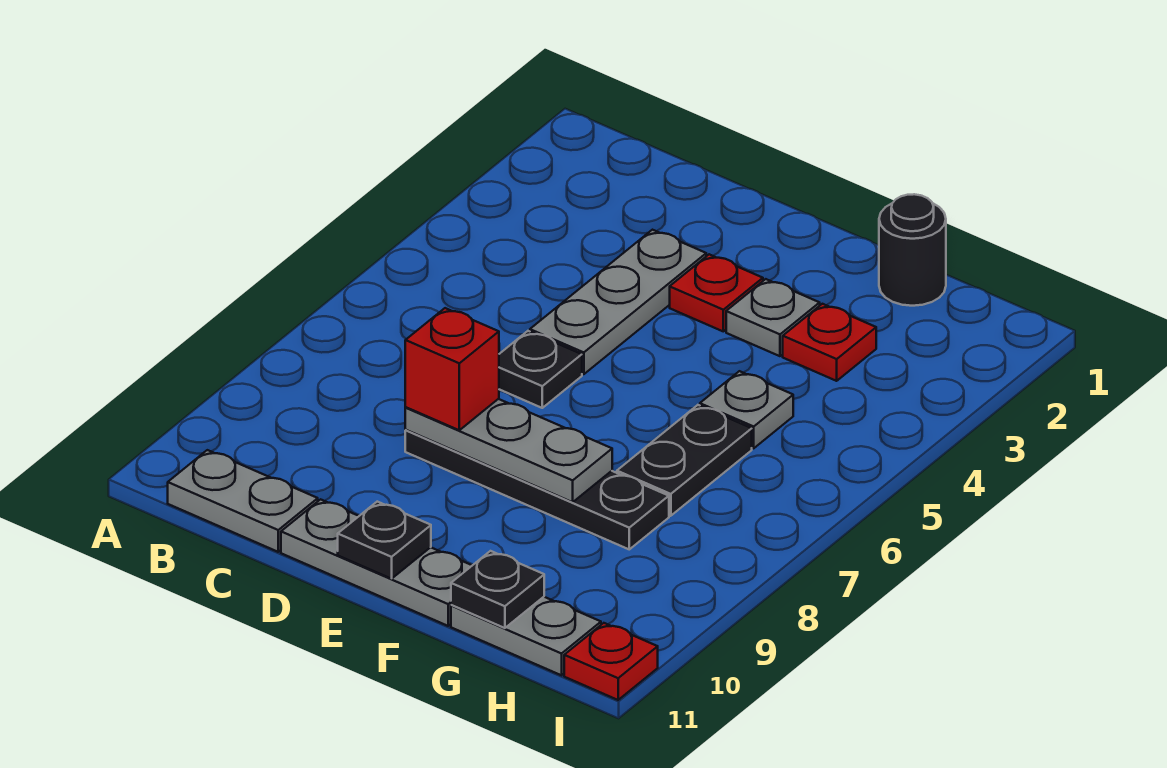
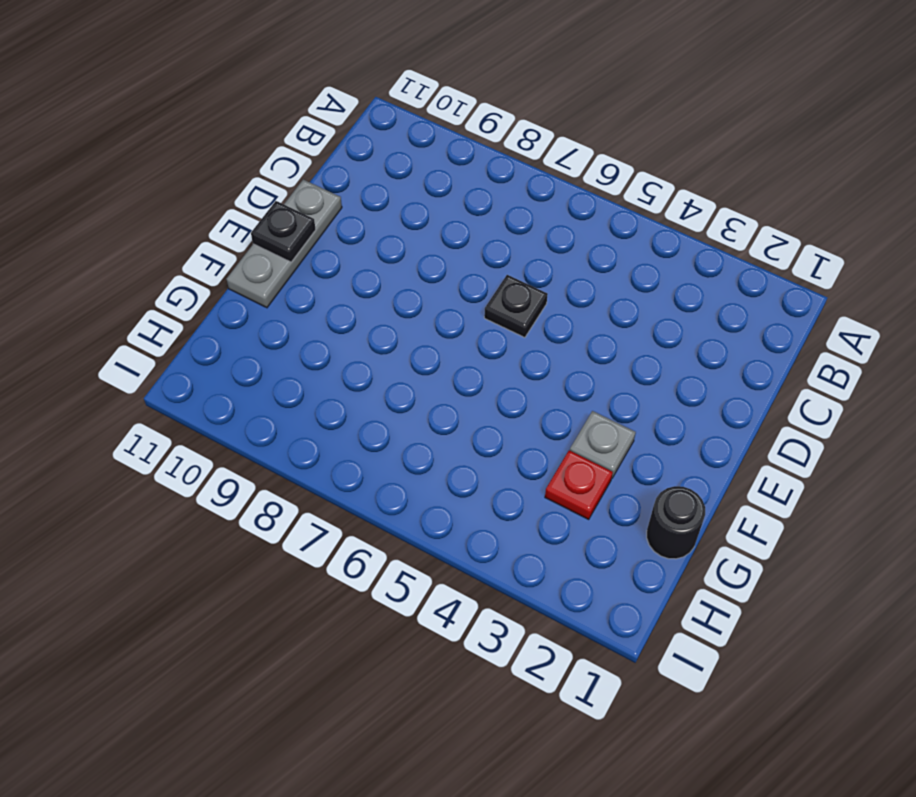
none -> grey plate B11:C11 level 1
none -> grey plate D3:D5 level 1
none -> black plate D8:G8 level 1

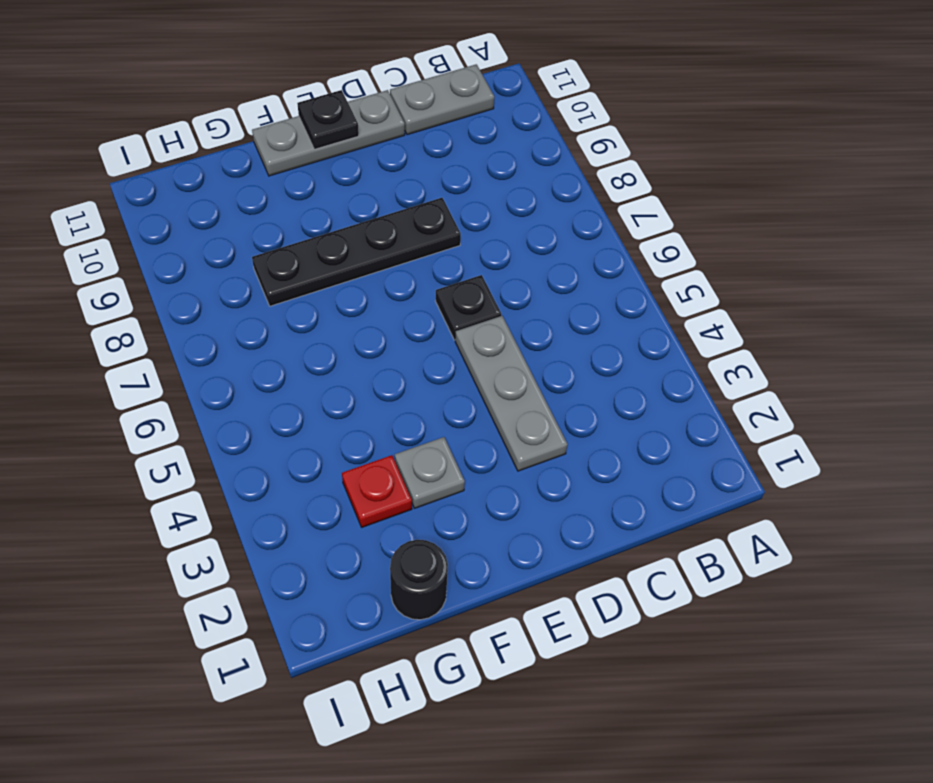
none -> red plate E3 level 1
none -> grey plate G5 level 1
none -> black plate G6:G7 level 1

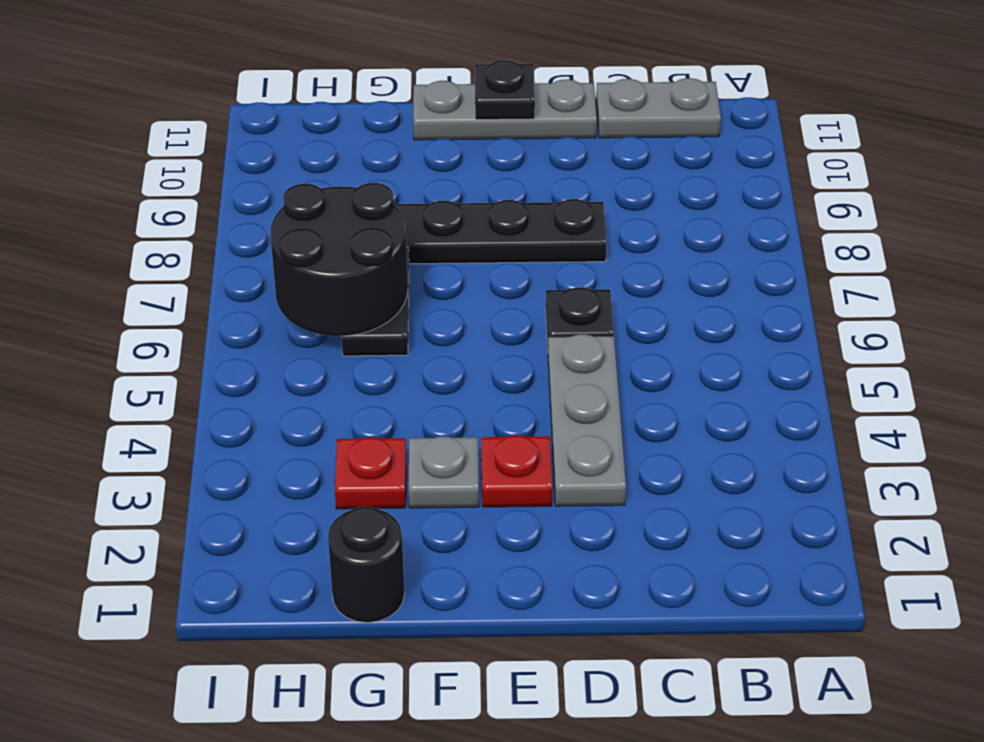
black round brick G6:H7 level 2 -> none
none -> grey plate G5 level 1
none -> grey plate G11:H11 level 1
none -> red plate I11 level 1

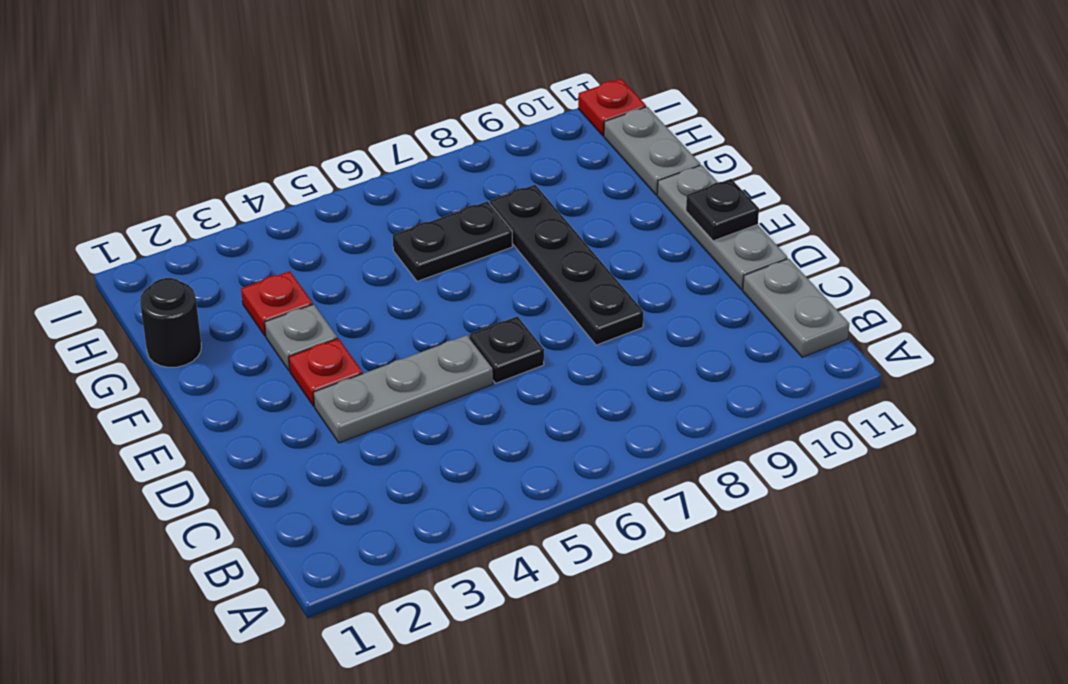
none -> grey plate G5 level 1
none -> grey plate D8:F8 level 2
none -> black plate G11 level 2

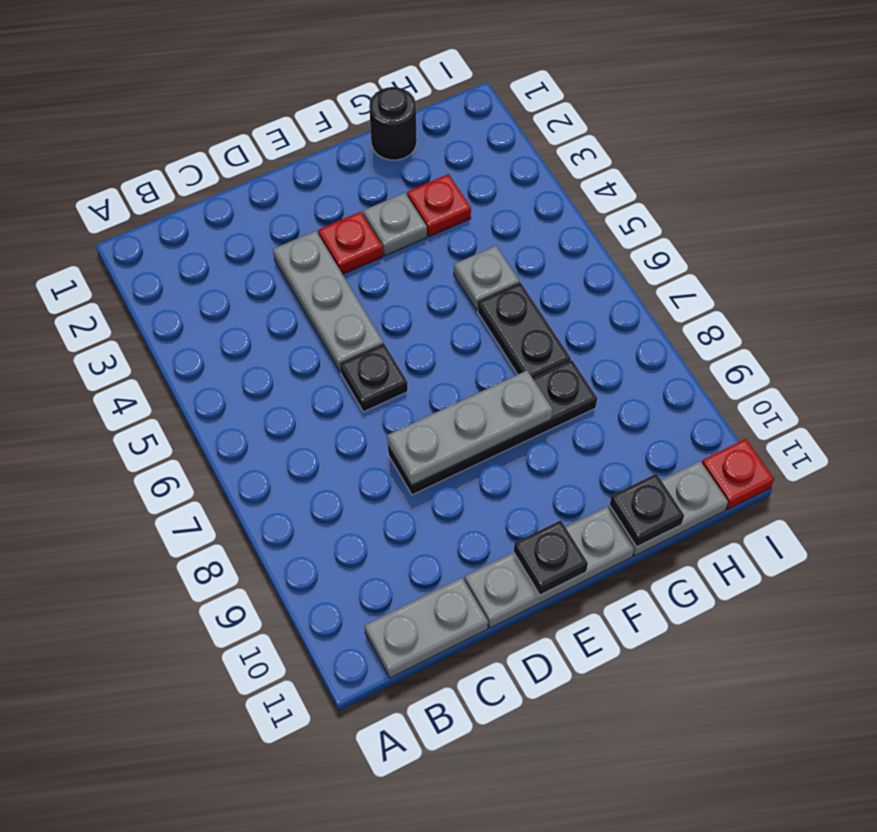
none -> red brick D8 level 3

